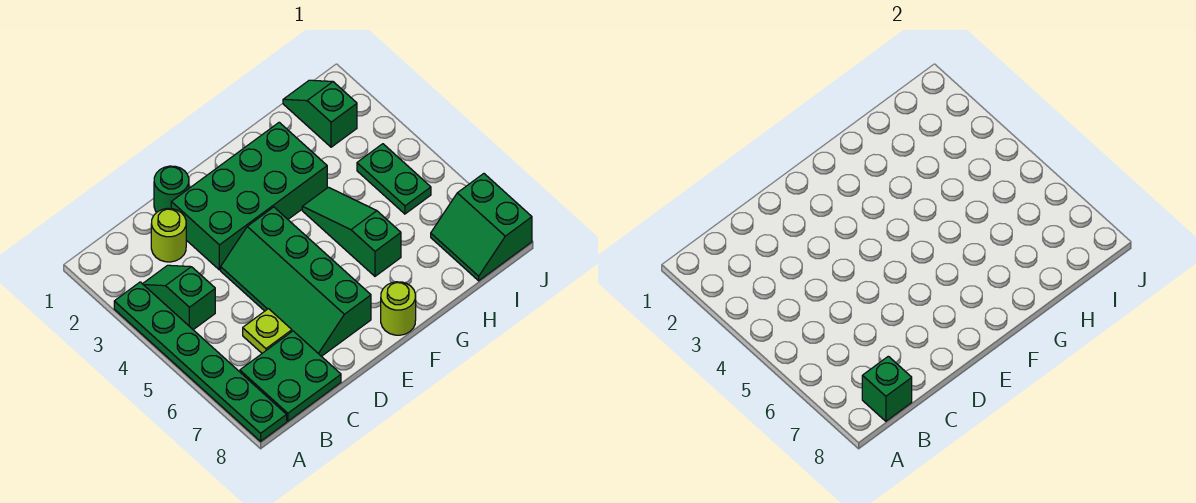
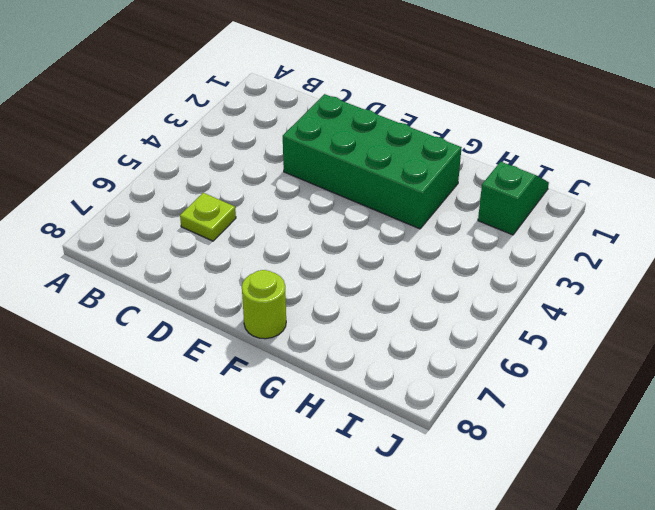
none -> green plate A3:A8 level 1
none -> green slope B3:B4 level 1 top 4
none -> green plate B7:C8 level 1

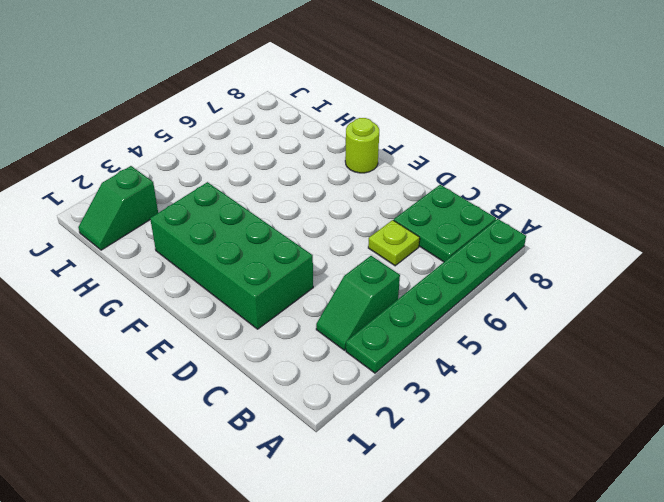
none -> lime round brick C2 level 1
none -> green round brick D1 level 1
none -> green slope D4:E7 level 1 top E

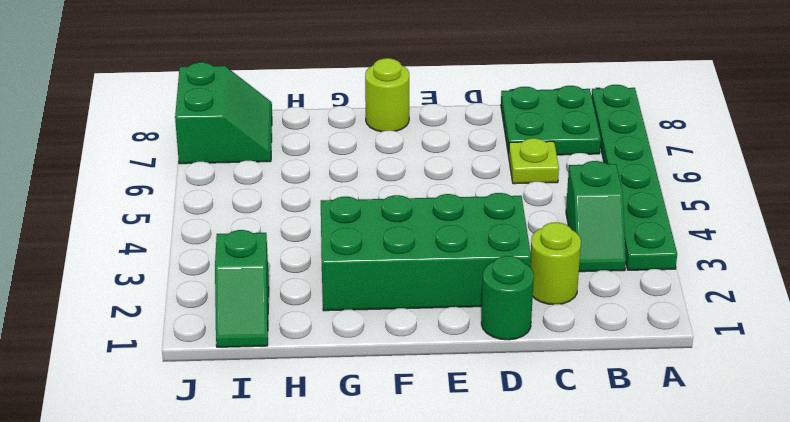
none -> green slope D4:E7 level 1 top E
none -> green slope G4:G6 level 1 top 6
none -> green plate I4:I5 level 1

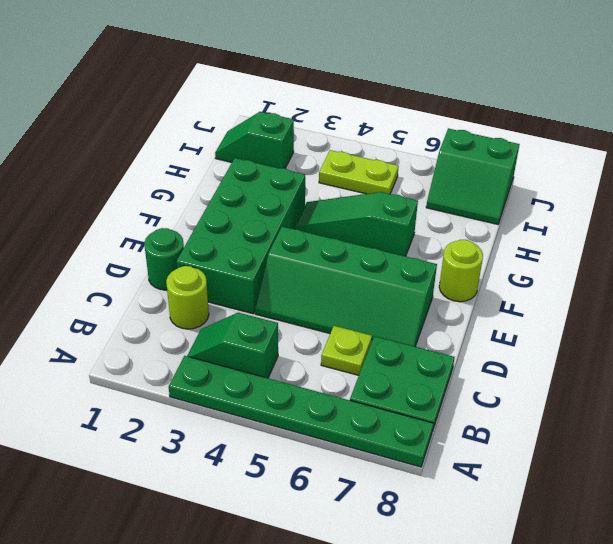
lime plate I4:I5 level 1 -> green plate I4:I5 level 1
none -> green brick B8 level 2

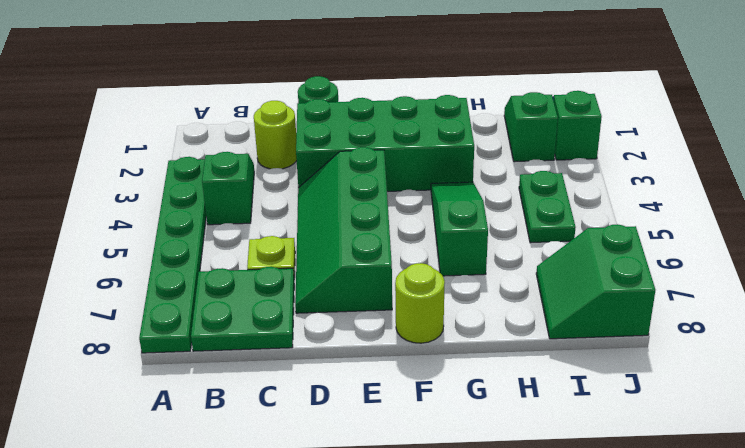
green brick J2 level 1 -> green brick B8 level 2

